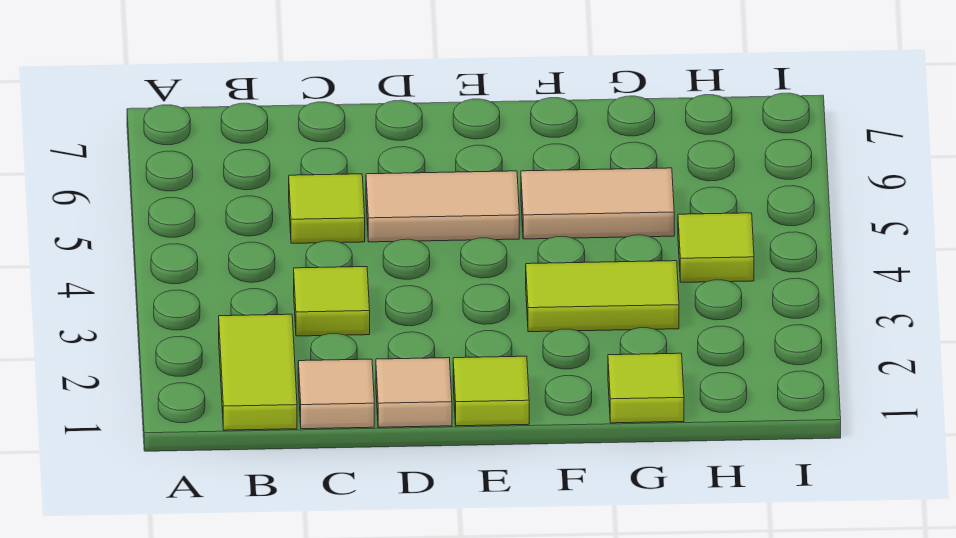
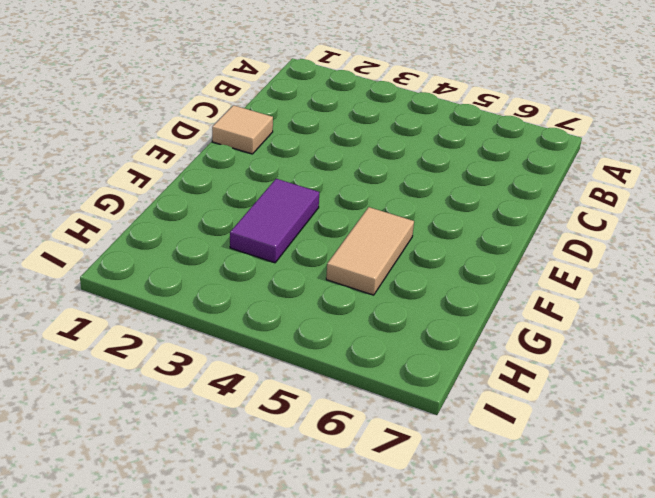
purple tile F3:G3 level 1 -> lime tile F3:G3 level 1
none -> lime tile B1:B2 level 1
none -> tan tile C1 level 1

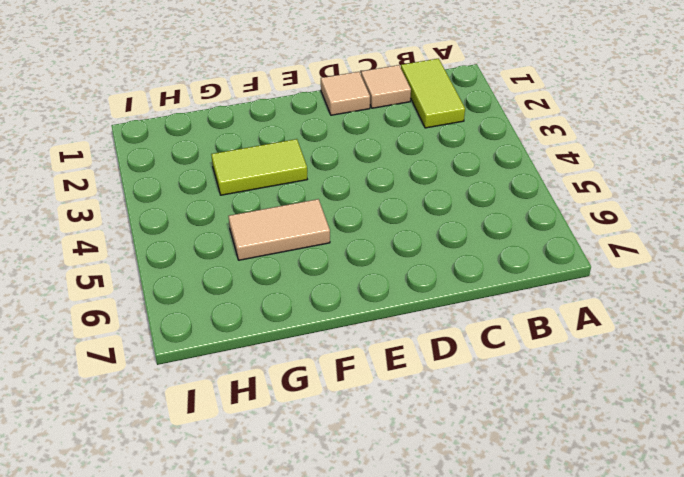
none -> lime tile C3 level 1
none -> lime tile C5 level 1

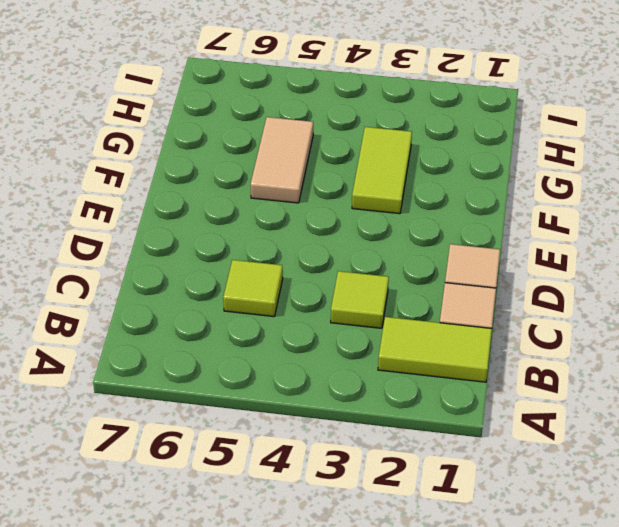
none -> tan tile D5:E5 level 1
none -> lime tile E1 level 1

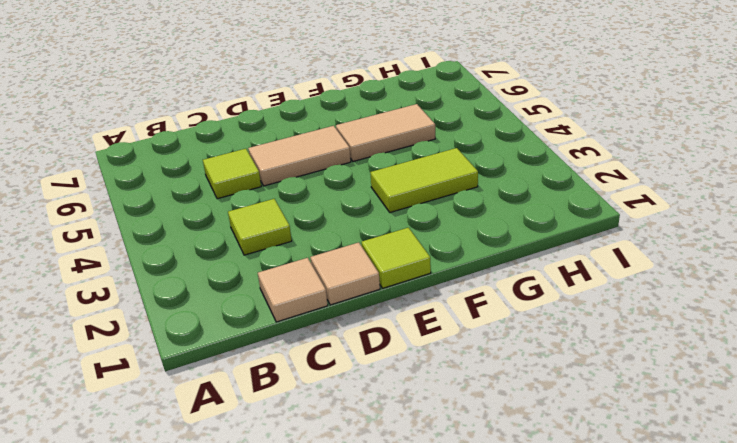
none -> lime tile B1:B2 level 1
none -> lime tile G1 level 1

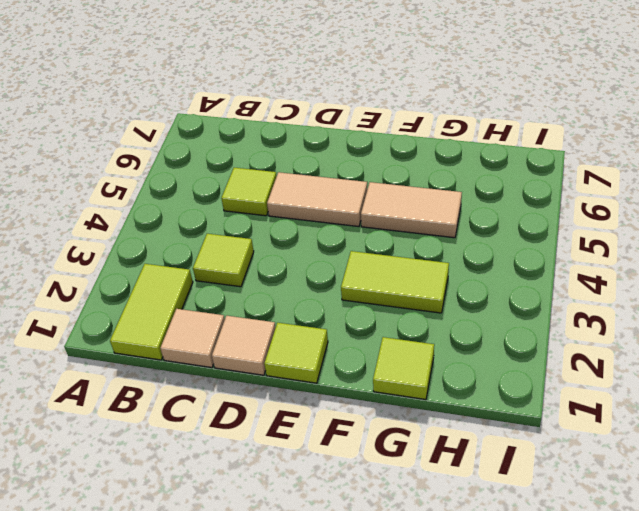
none -> lime tile H4 level 1

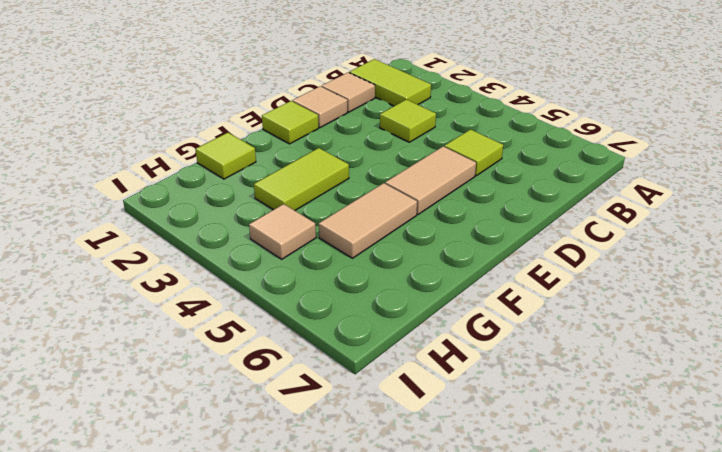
tan tile H4 level 1 -> lime tile H4 level 1

